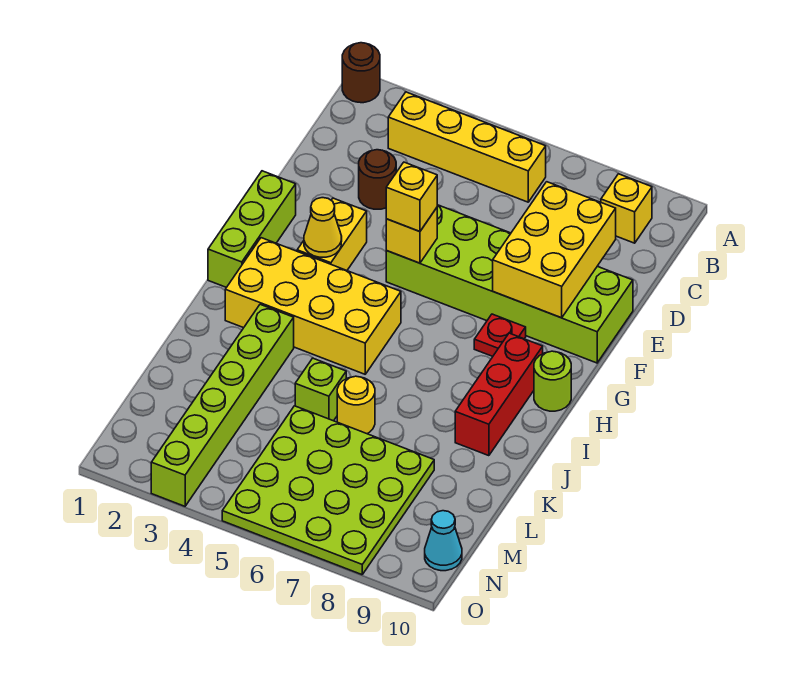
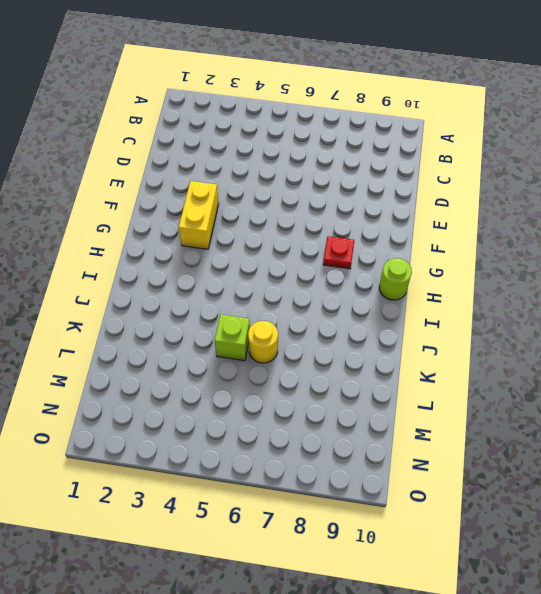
none -> brown round brick A1 level 1
none -> yellow brick B3:B6 level 1
none -> yellow brick B9 level 1

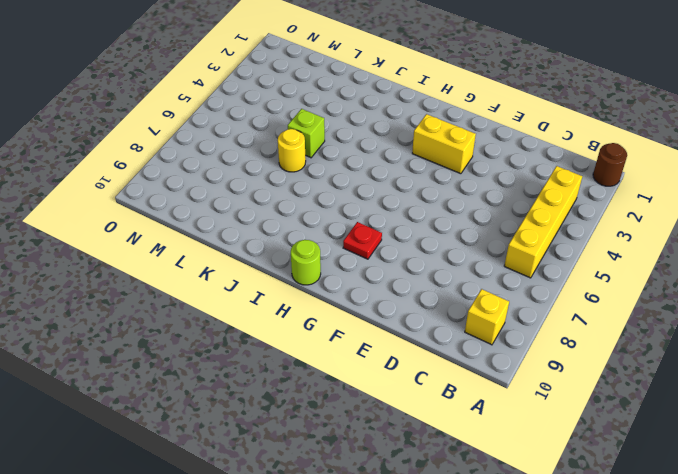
none -> brown round brick D3 level 1
none -> lime brick E5:F10 level 1
none -> lime brick F1:H1 level 1

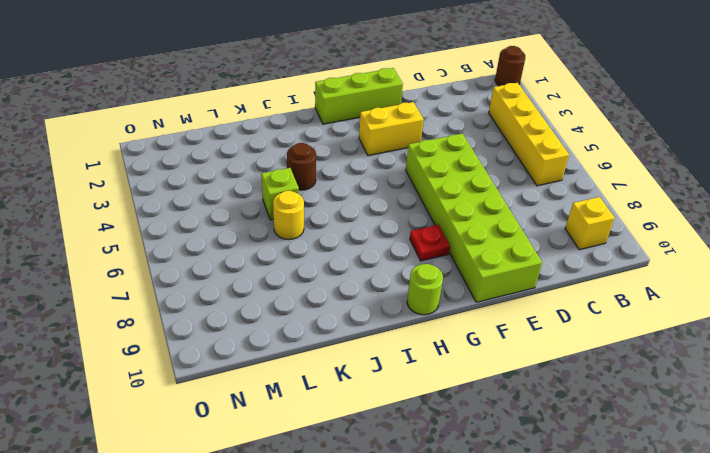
brown round brick J4 level 1 -> brown round brick D3 level 1
none -> yellow brick H2:I5 level 1
none -> red brick H9:J9 level 1
none -> lime brick J3:O3 level 1

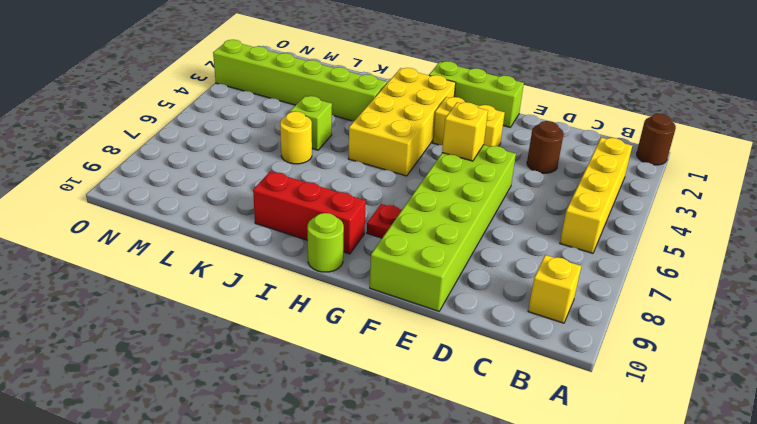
none -> lime plate L5:O8 level 1
none -> cyan cone N10 level 1
none -> yellow brick D8:F9 level 2

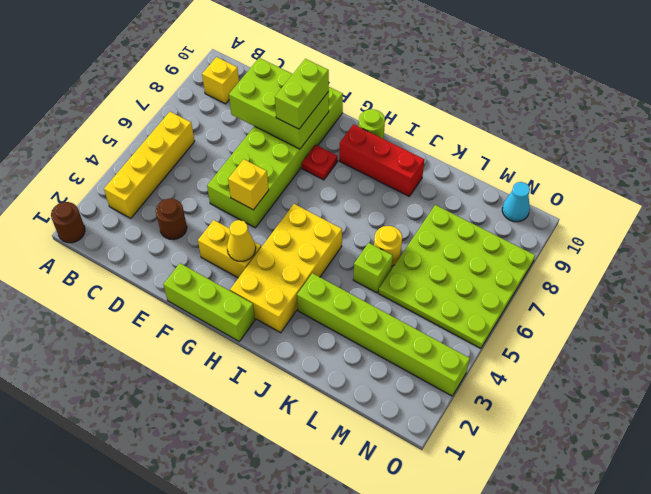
lime brick D8:F9 level 2 -> yellow brick D8:F9 level 2
lime brick F8:F9 level 3 -> none
none -> yellow brick F5 level 3

